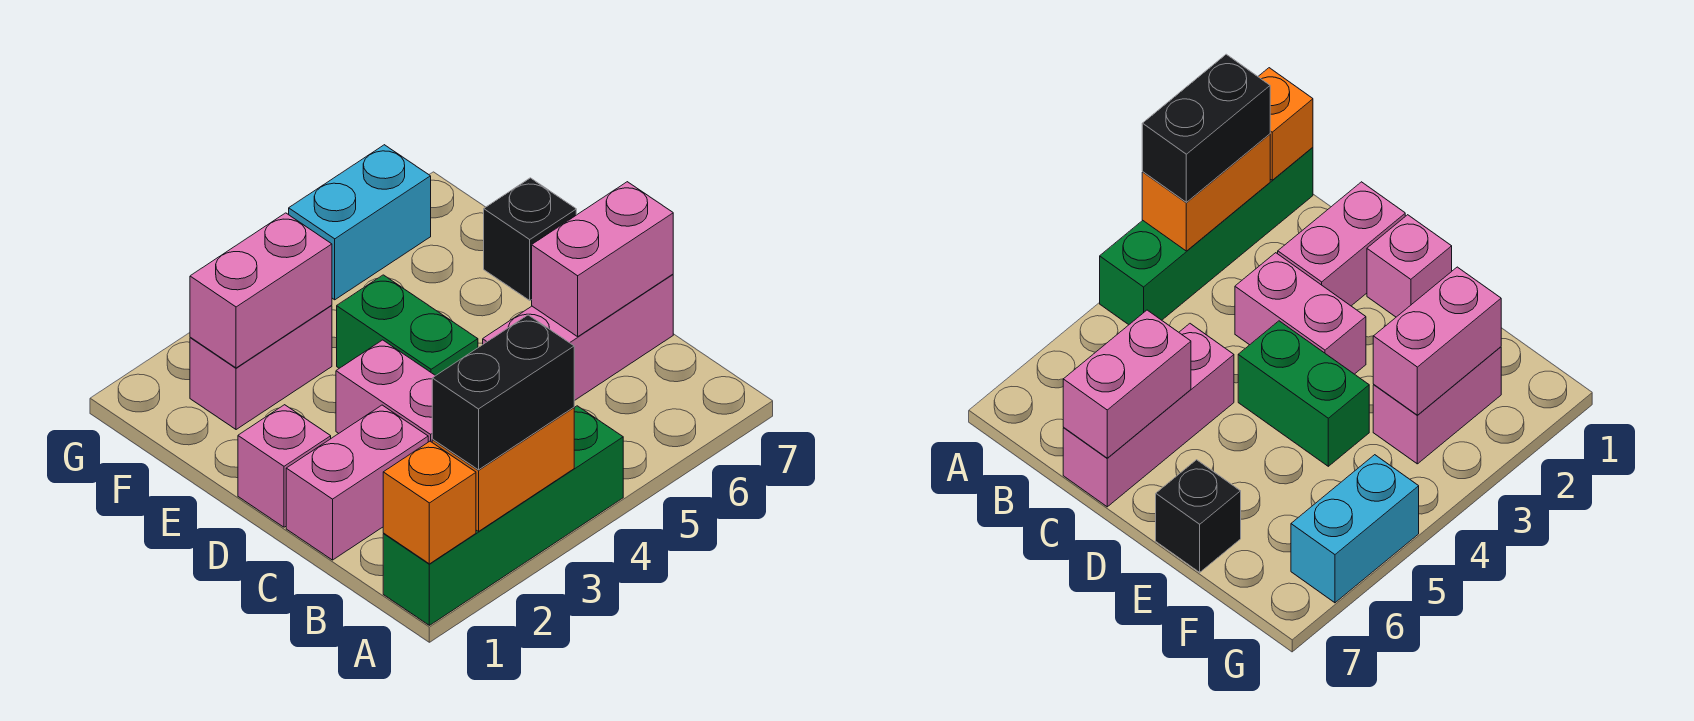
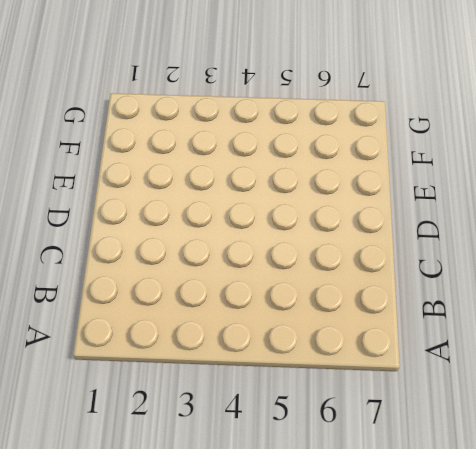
none -> green brick A1:A4 level 1
none -> pink brick C1:C2 level 1
none -> pink brick C3:D3 level 1

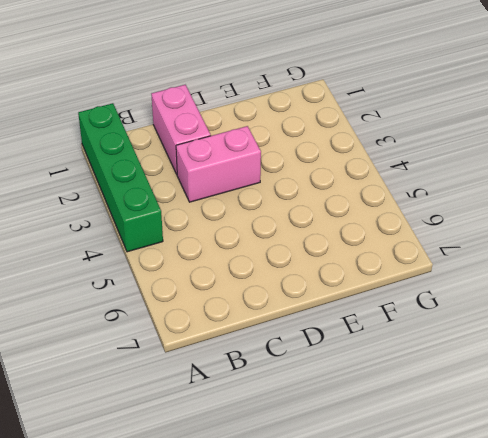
none -> pink brick C5:C7 level 1
none -> pink brick D1 level 1
none -> green brick D4:E4 level 1

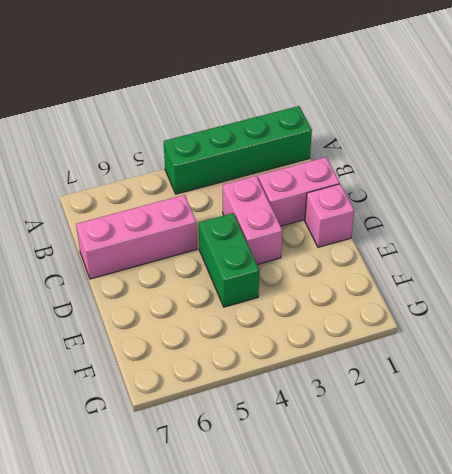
none -> black brick E7 level 1
none -> pink brick F2:F3 level 1
none -> cyan brick G5:G6 level 1

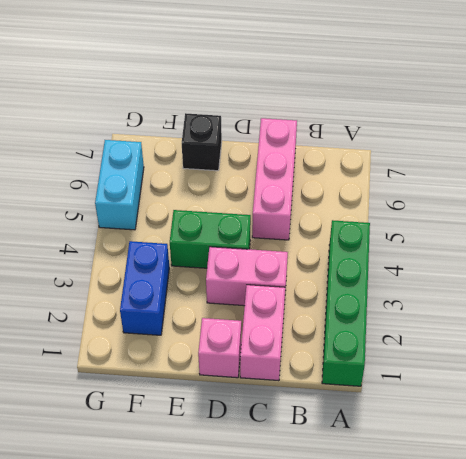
blue brick F2:F3 level 1 -> pink brick F2:F3 level 1
none -> orange brick A1 level 2
none -> orange brick A2:A3 level 2
none -> pink brick C6:C7 level 2

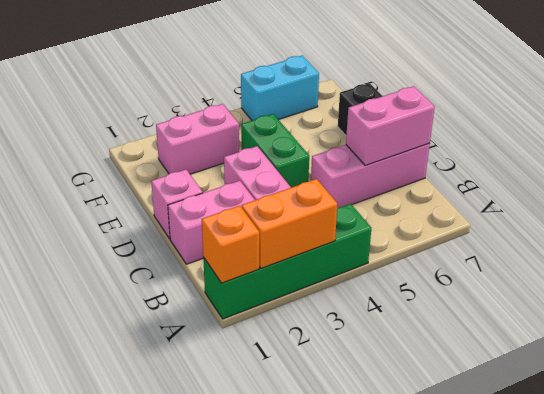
none -> pink brick F2:F3 level 2
none -> black brick A2:A3 level 3

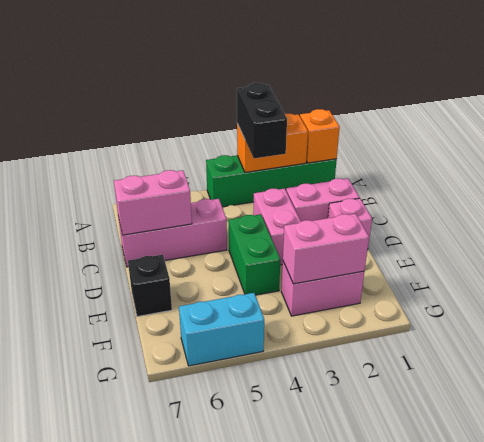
black brick A3:B3 level 3 -> black brick A2:A3 level 3

